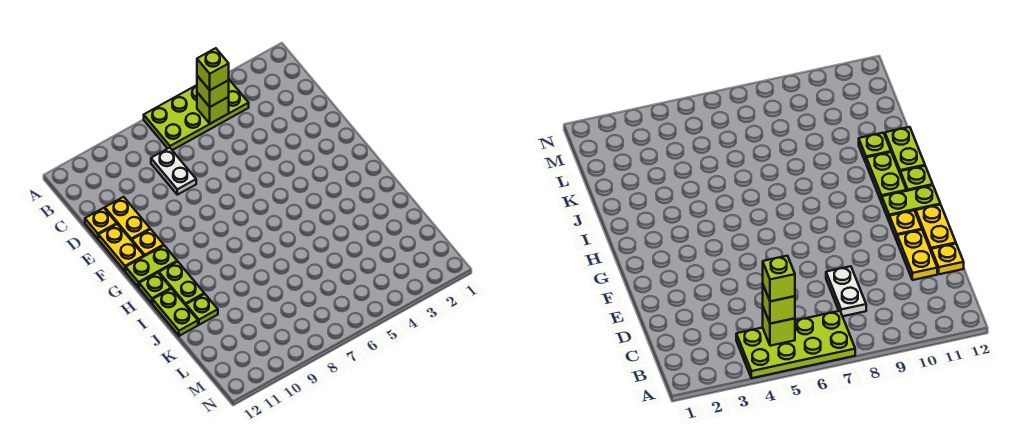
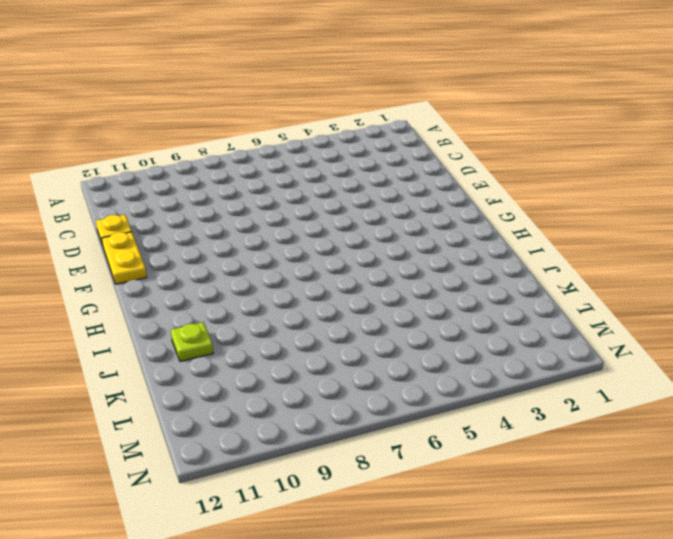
none -> lime plate A4:B7 level 1
none -> white plate C8:D8 level 1
none -> yellow plate D11:E11 level 1

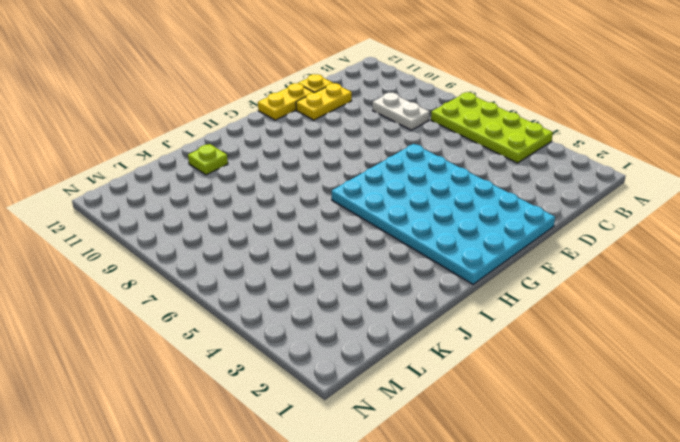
white plate C8:C9 level 1 -> white plate C8:D8 level 1
cyan plate E1:H6 level 1 -> none
none -> yellow plate F11 level 1
none -> lime plate G11:G12 level 1
none -> lime plate H11:I11 level 1

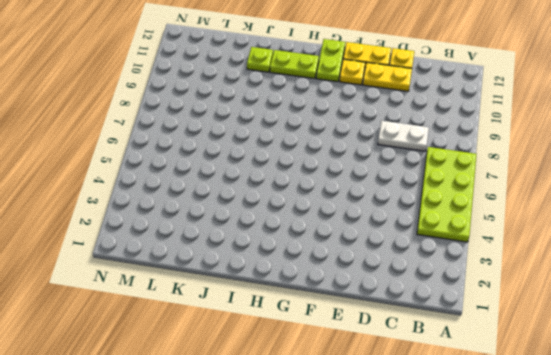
none -> lime plate H12 level 1
none -> lime plate I12:J12 level 1
none -> lime brick B5 level 2

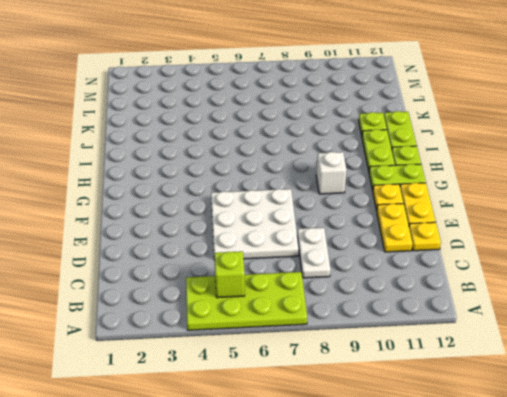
white plate D5:F7 level 1 -> none
white brick G9 level 1 -> none
none -> lime brick B5 level 3
none -> lime brick B5 level 4

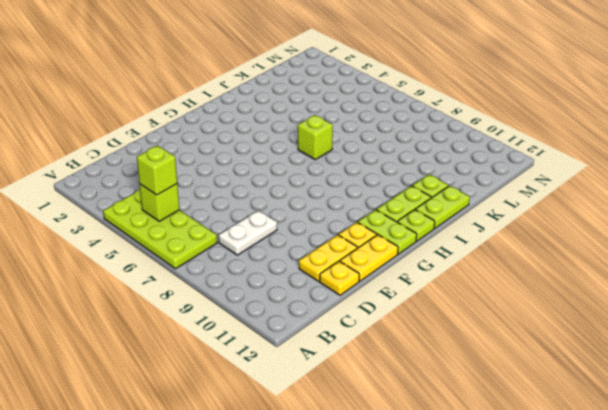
lime brick I6 level 1 -> lime brick B5 level 4

